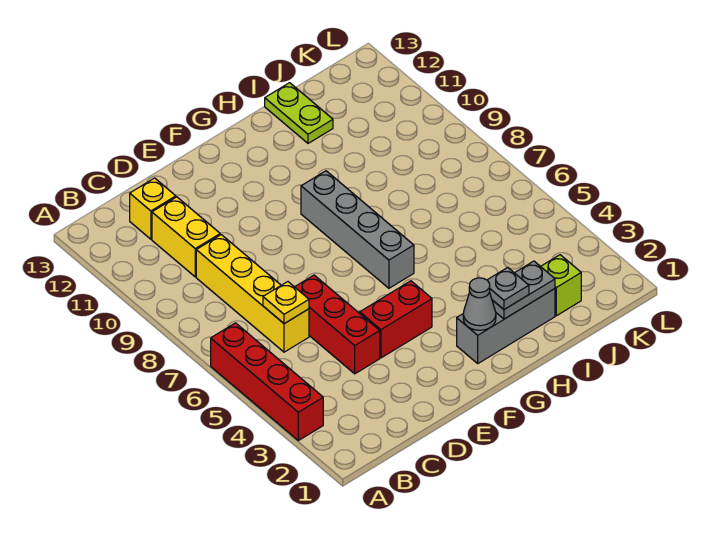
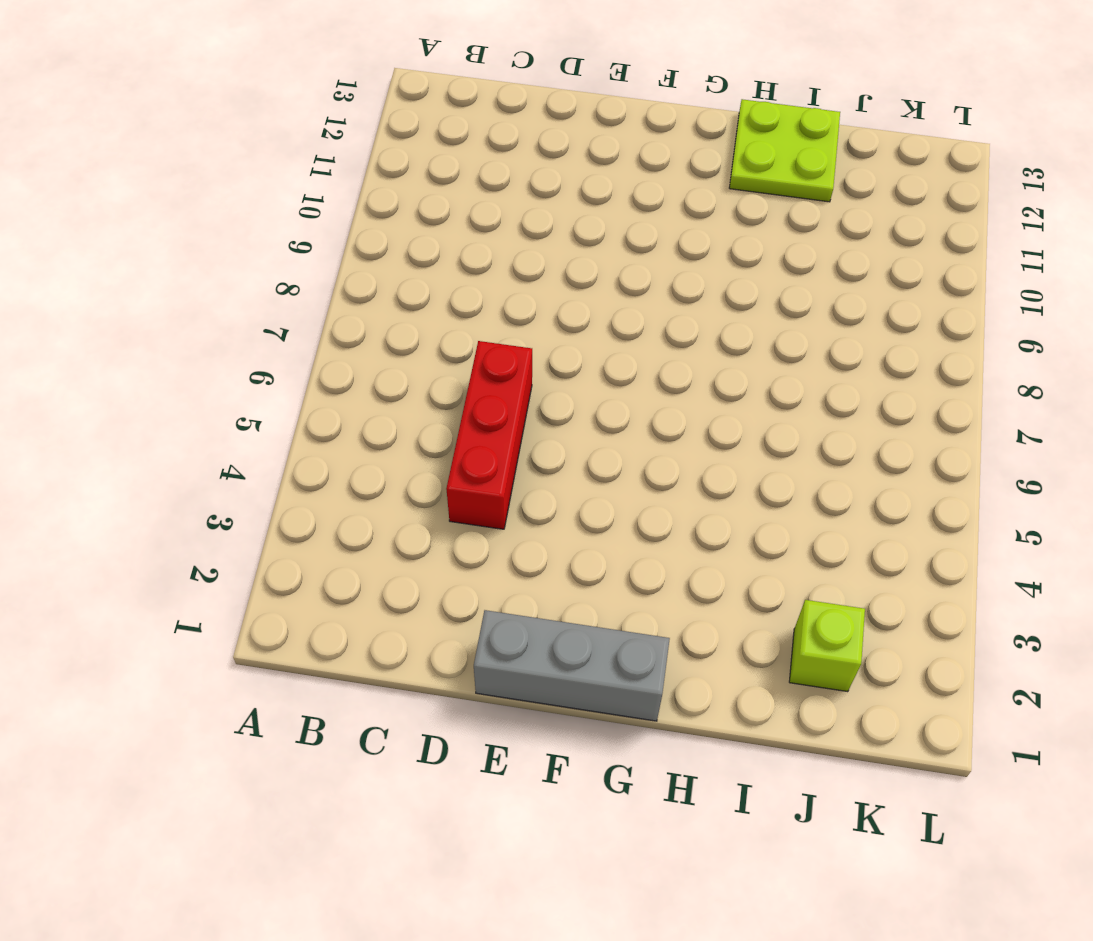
grey brick E1:G1 level 1 -> grey brick G2:I2 level 1
lime plate H12:I13 level 1 -> lime plate I12:I13 level 1
none -> red brick A3:A6 level 1
none -> yellow brick C6:C9 level 1
none -> yellow brick C10:C11 level 1

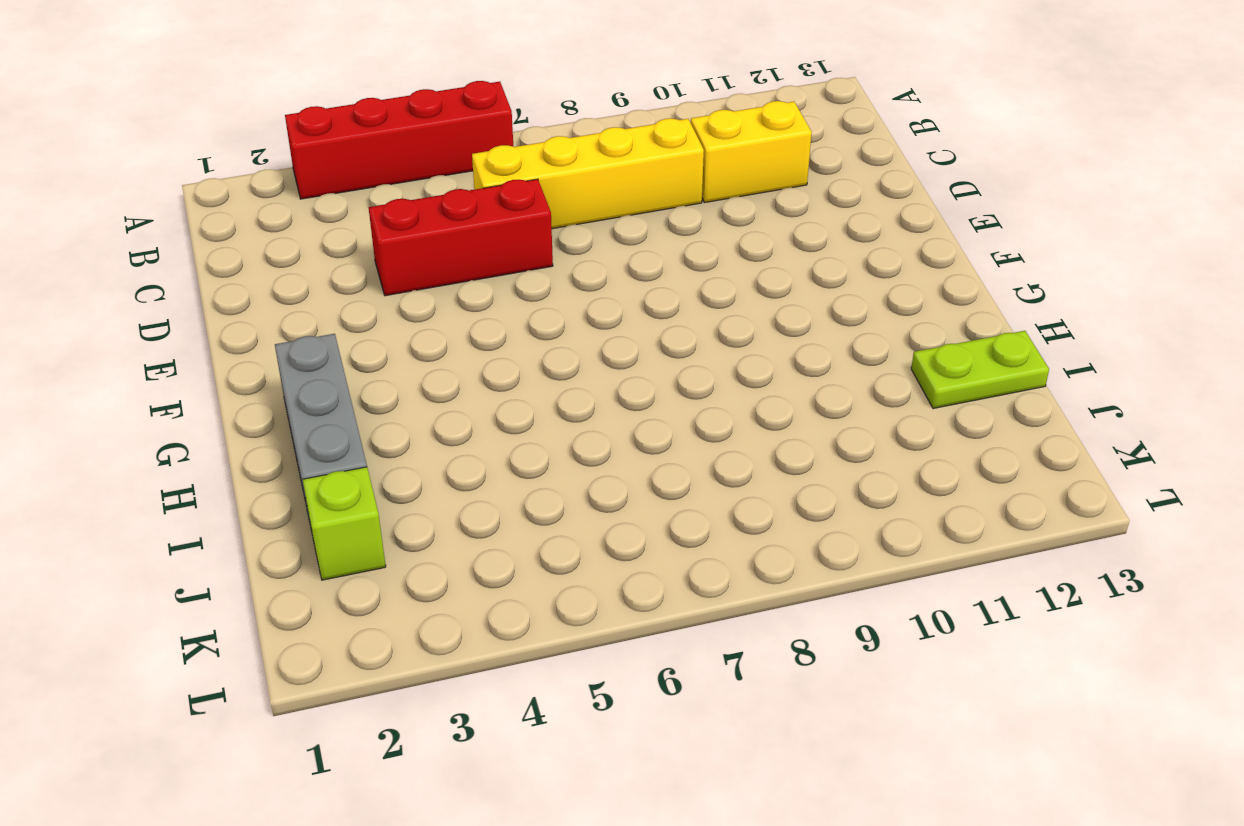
none -> yellow brick C12 level 1
none -> red brick E4:F4 level 1
none -> grey brick G6:G9 level 1

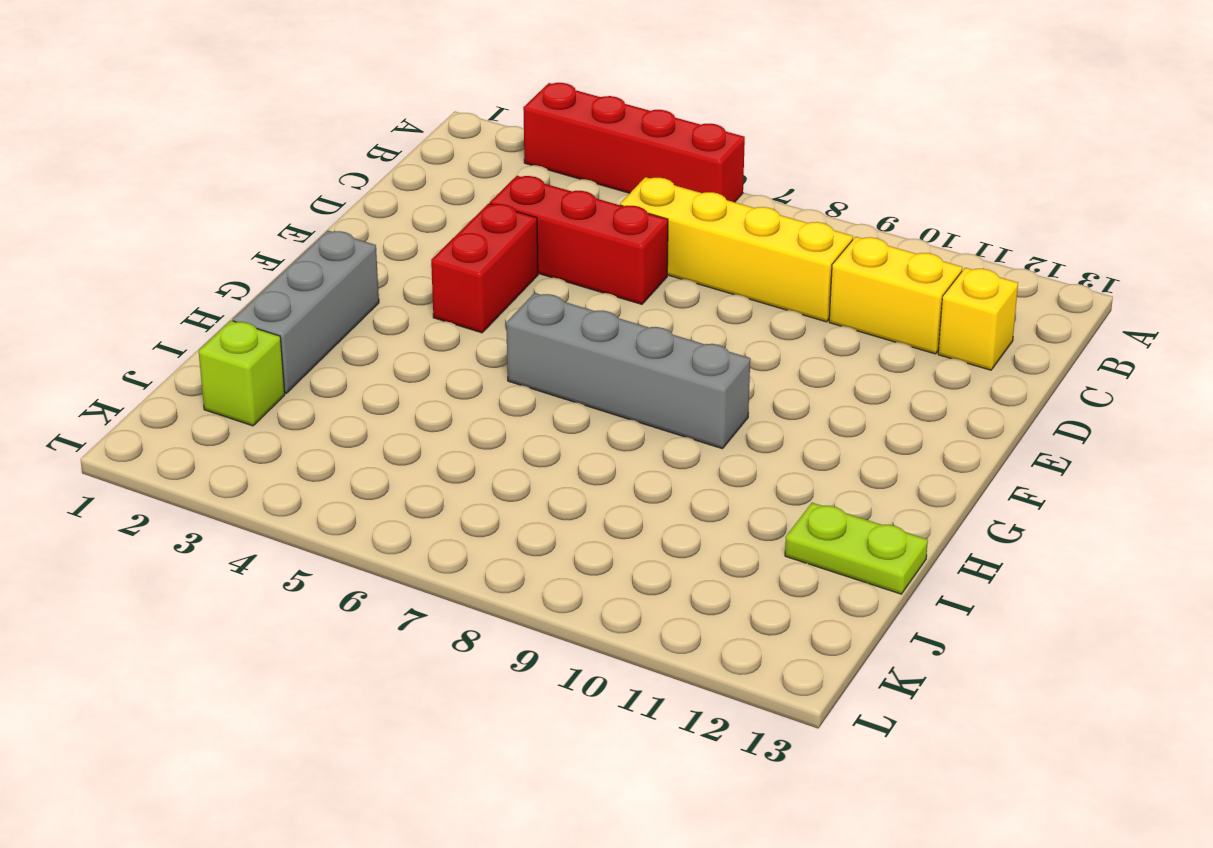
none -> yellow plate C6 level 2
none -> grey cone G2 level 2
none -> grey plate H2:I2 level 2

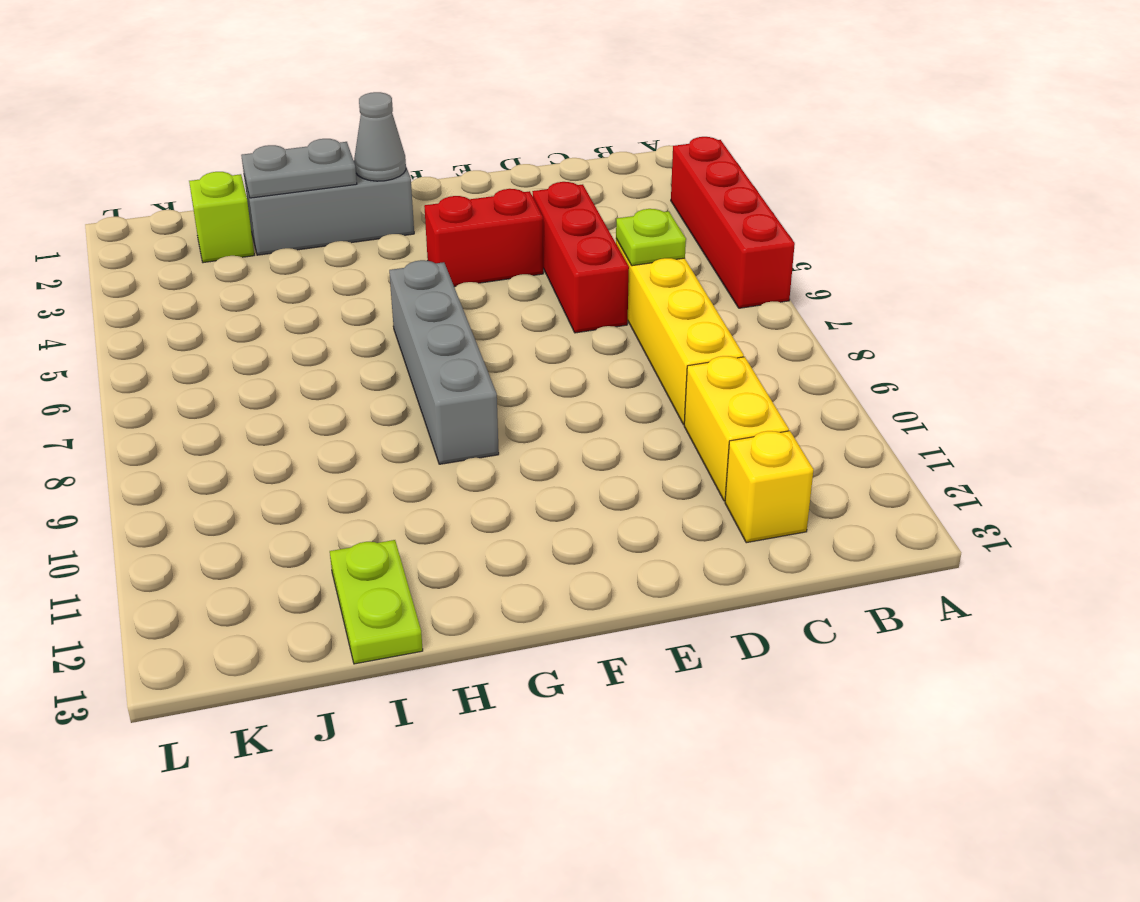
lime plate C6 level 2 -> yellow plate C6 level 2
none -> grey plate H2 level 3

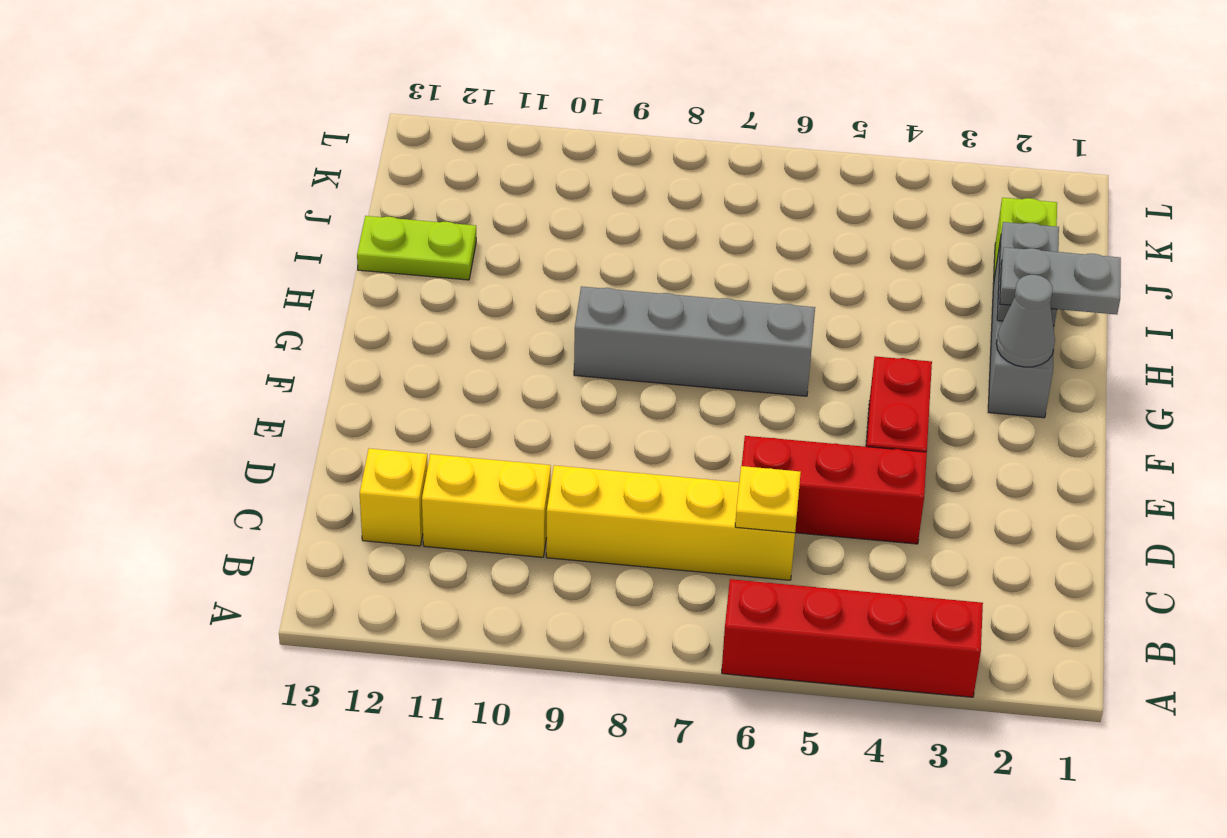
grey plate H1:H2 level 3 -> grey plate H2 level 3

